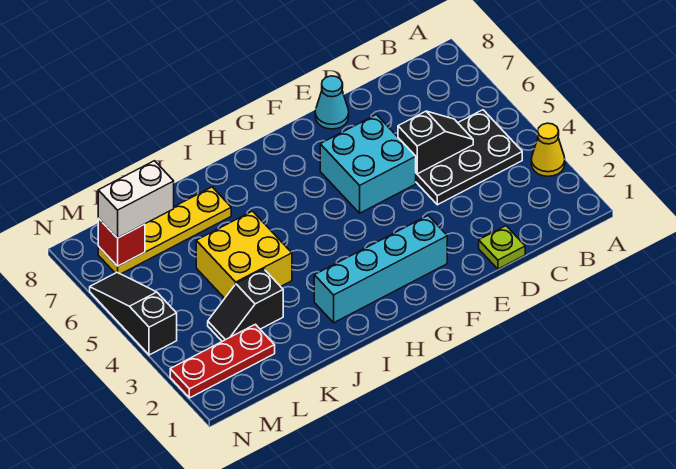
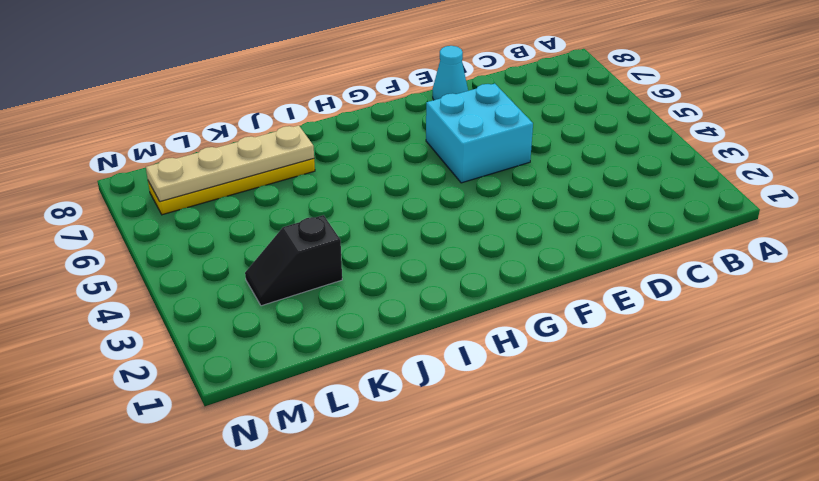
tan plate J7:M7 level 2 -> red brick M7 level 2
none -> yellow cone A3 level 1
none -> black plate B4:D5 level 1
none -> lime plate D1 level 1

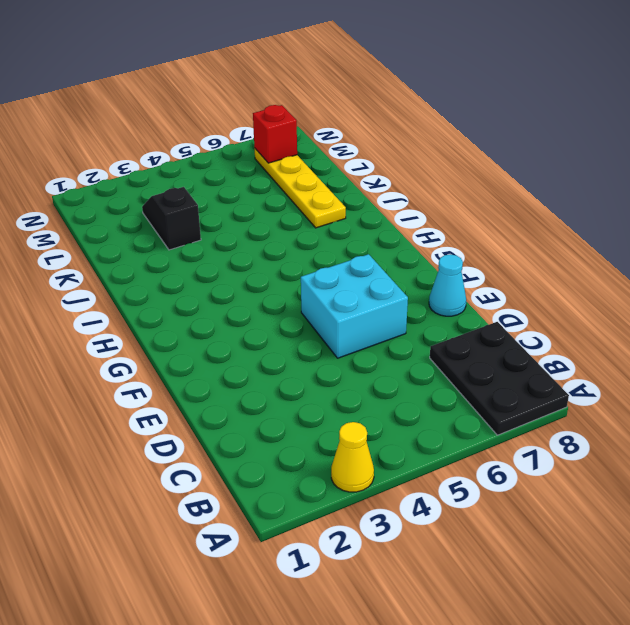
black plate A7:C8 level 1 -> black plate B4:D5 level 1
none -> lime plate D1 level 1
none -> cyan brick F2:I2 level 1
none -> yellow brick J4:K5 level 1

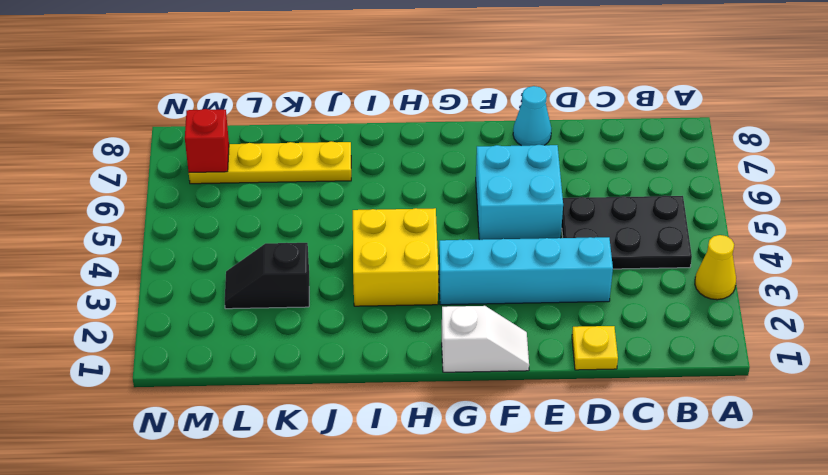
yellow plate D1 level 1 -> lime plate D1 level 1
cyan brick D3:G3 level 1 -> cyan brick F2:I2 level 1
white slope F1:G1 level 1 top G -> none
yellow brick H3:I4 level 1 -> yellow brick J4:K5 level 1
none -> red plate L2:N2 level 1
none -> black slope N4:N6 level 1 top 4
none -> black slope C5:D5 level 2 top D

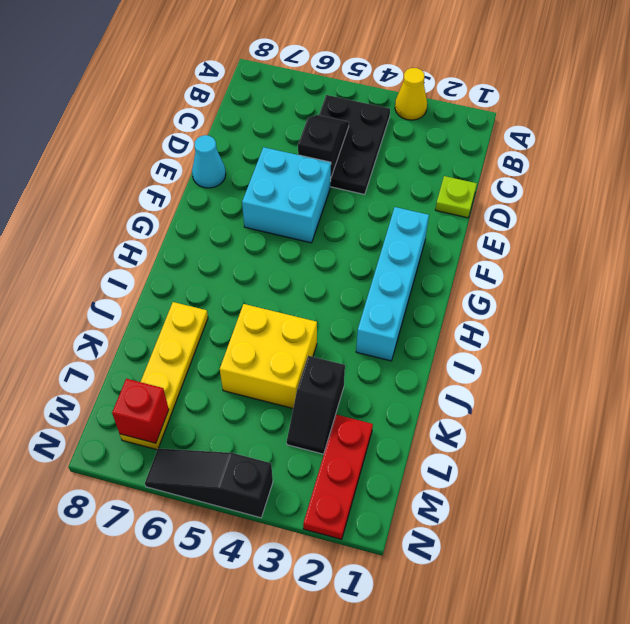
none -> white brick L7:M7 level 3

